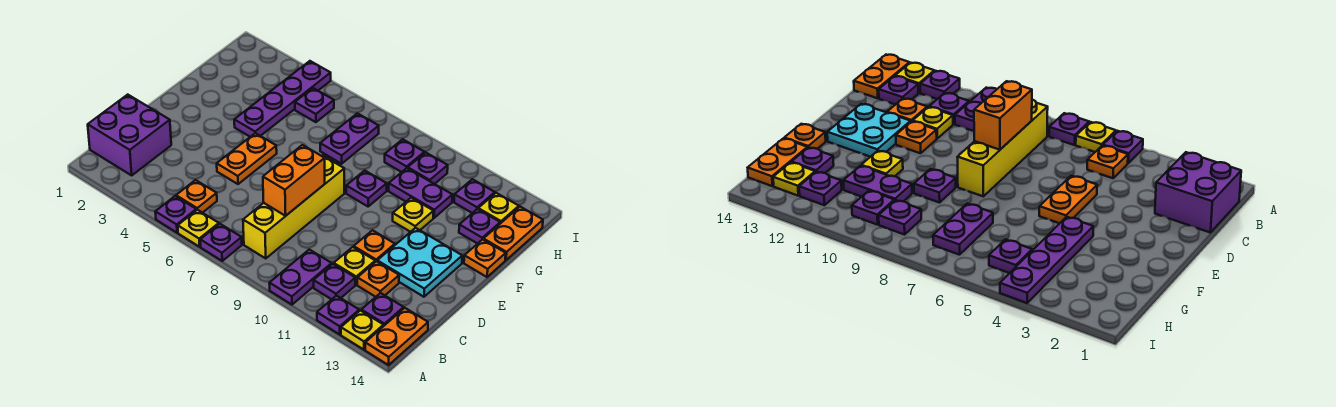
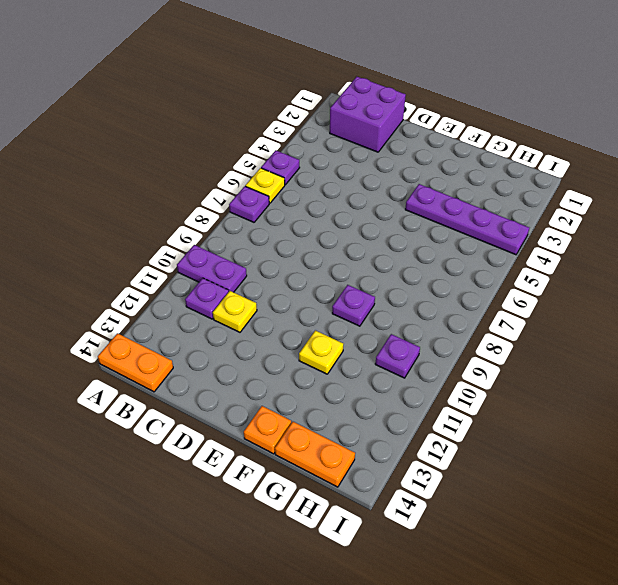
none -> purple plate A12 level 1
none -> yellow plate A13 level 1
none -> orange plate B5 level 1
none -> yellow brick B8:E8 level 1

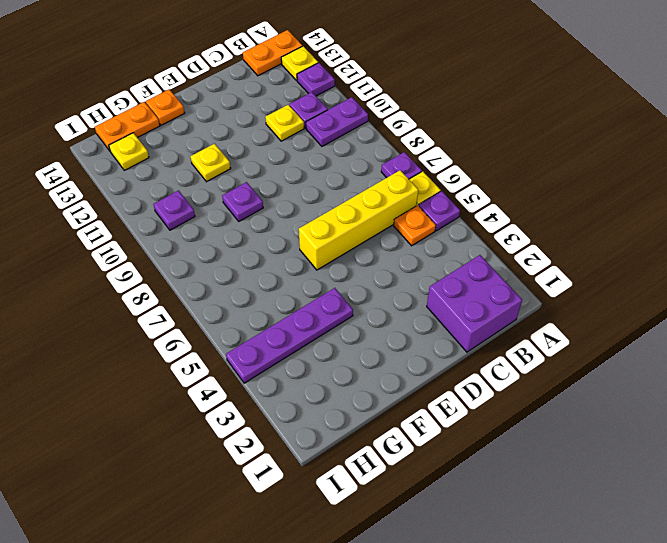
yellow brick B6:E6 level 1 -> yellow brick B8:E8 level 1
none -> purple plate B13 level 1
none -> orange plate C12 level 1
none -> orange plate D5:E5 level 1
none -> orange plate D11 level 1

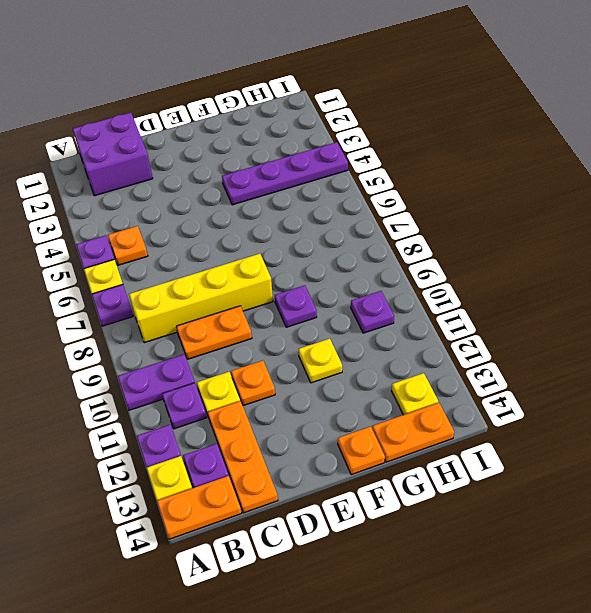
orange plate C9:D9 level 1 -> orange plate D5:E5 level 1
orange plate C12:C14 level 1 -> orange plate C12 level 1
none -> cyan plate D12:E13 level 1
none -> purple plate G7:H7 level 1
none -> purple plate G10:G11 level 1
none -> purple plate G13 level 1

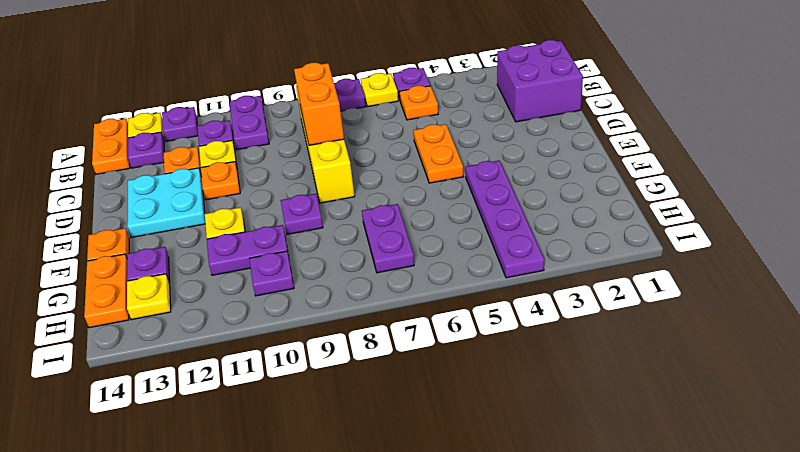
none -> purple plate H5 level 1
none -> purple plate H9 level 1
none -> purple plate H12 level 1

